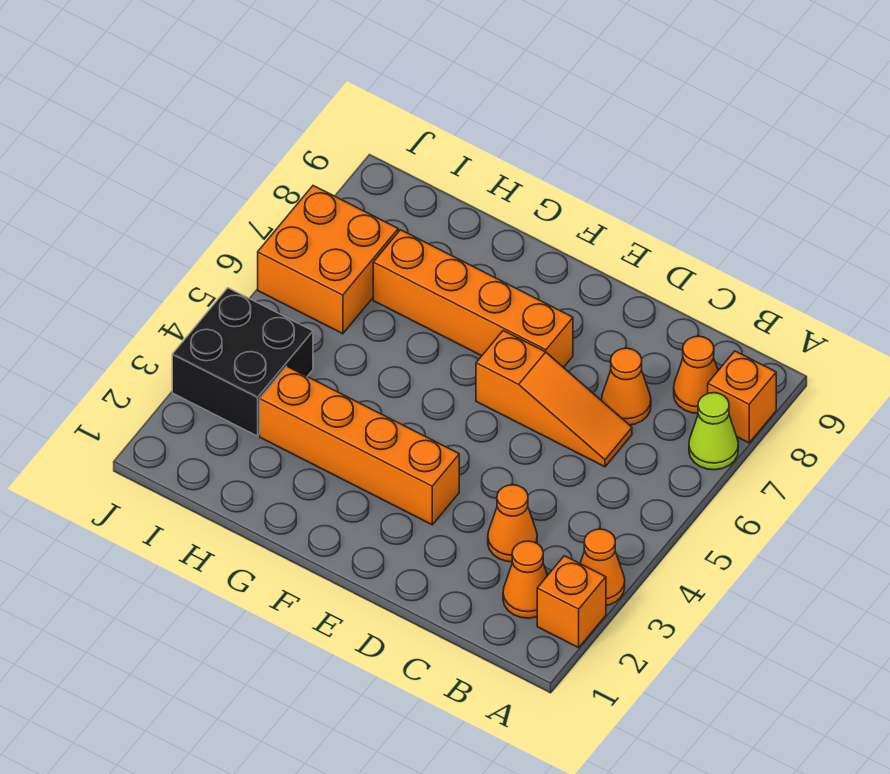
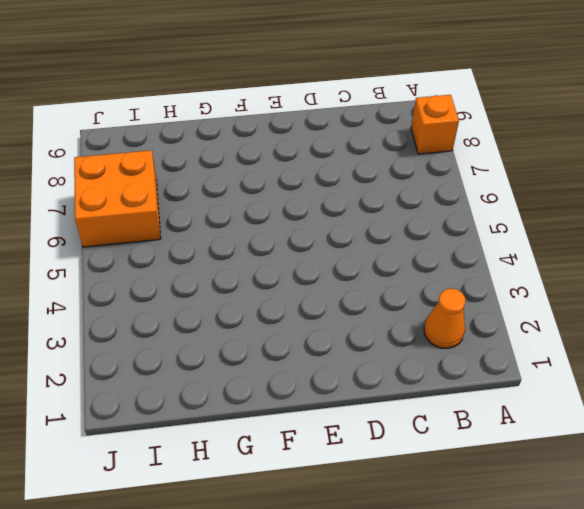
none -> orange brick A2 level 1
none -> orange cone A3 level 1
none -> lime cone A7 level 1

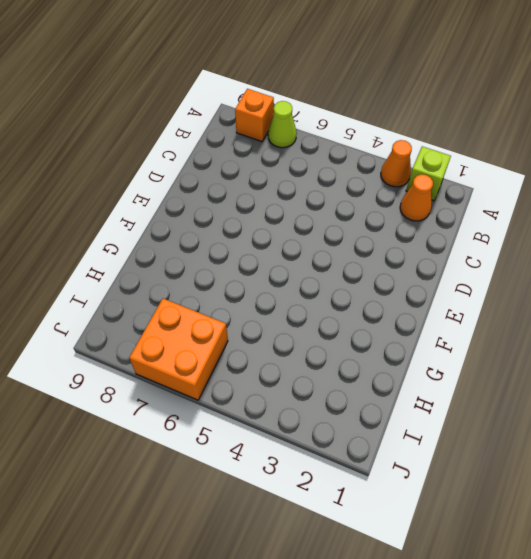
lime brick A2 level 1 -> orange brick A2 level 1
none -> orange cone B8 level 1
none -> orange cone C3 level 1
none -> orange slope C6:E6 level 1 top E

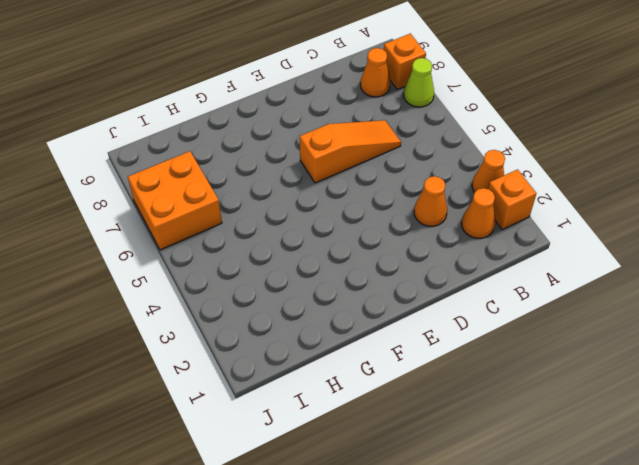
none -> orange cone C7 level 1
none -> orange brick E3:H3 level 1
none -> orange brick E7:H7 level 1

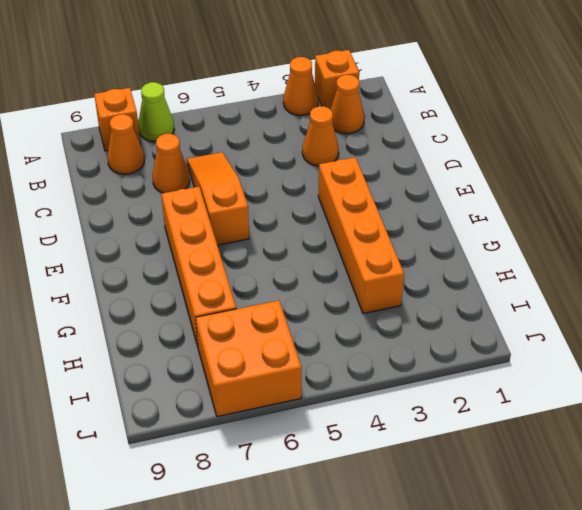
none -> black brick I3:J4 level 1

